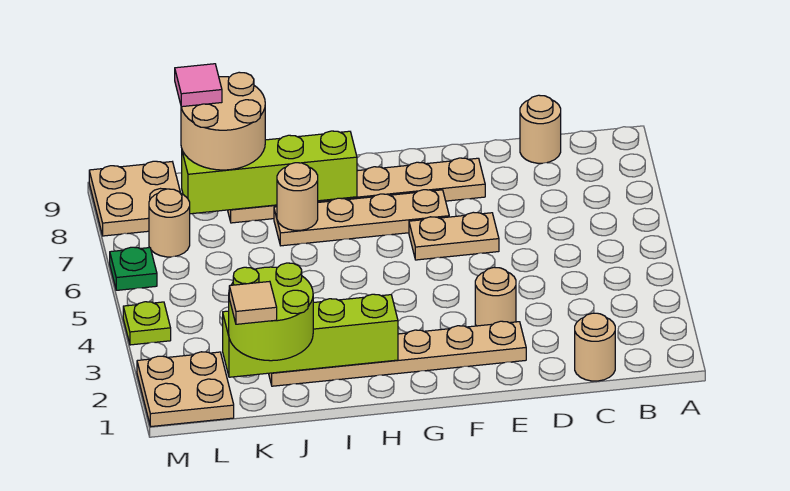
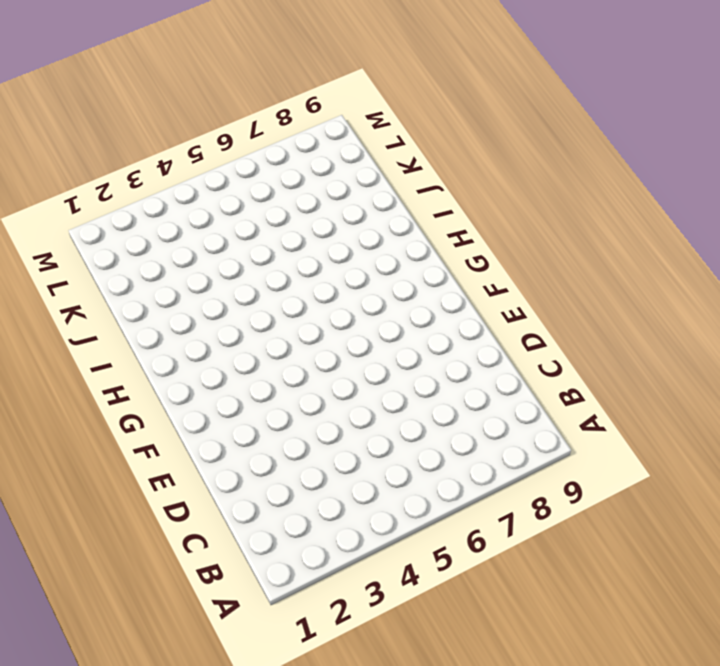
none -> tan round brick C1 level 1
none -> tan round brick C9 level 1
none -> tan plate E2:J2 level 1

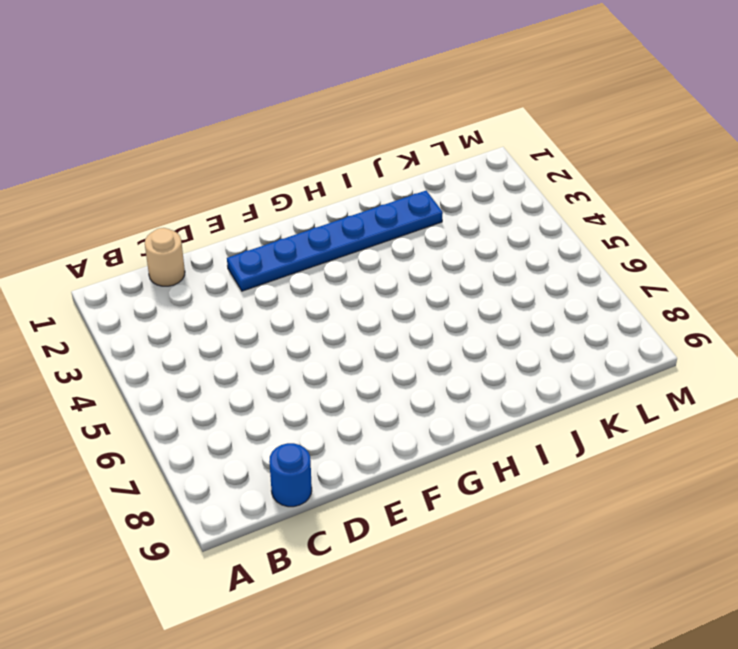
blue round brick C9 level 1 -> tan round brick C9 level 1
blue plate E2:J2 level 1 -> tan plate E2:J2 level 1
none -> tan round brick E3 level 1
none -> tan plate E6:F6 level 1
none -> tan plate E8:J8 level 1

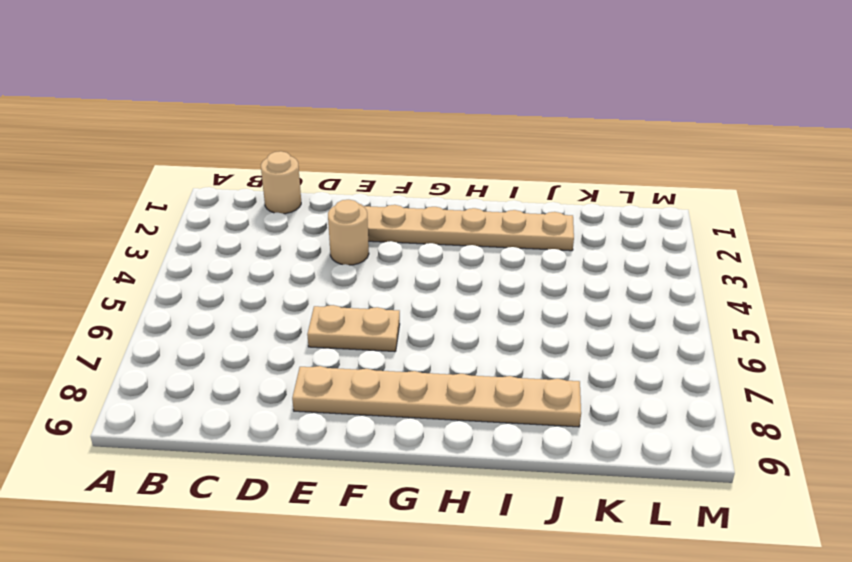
none -> tan round brick C9 level 1
none -> tan plate F7:I7 level 1
none -> tan plate L1:M2 level 1

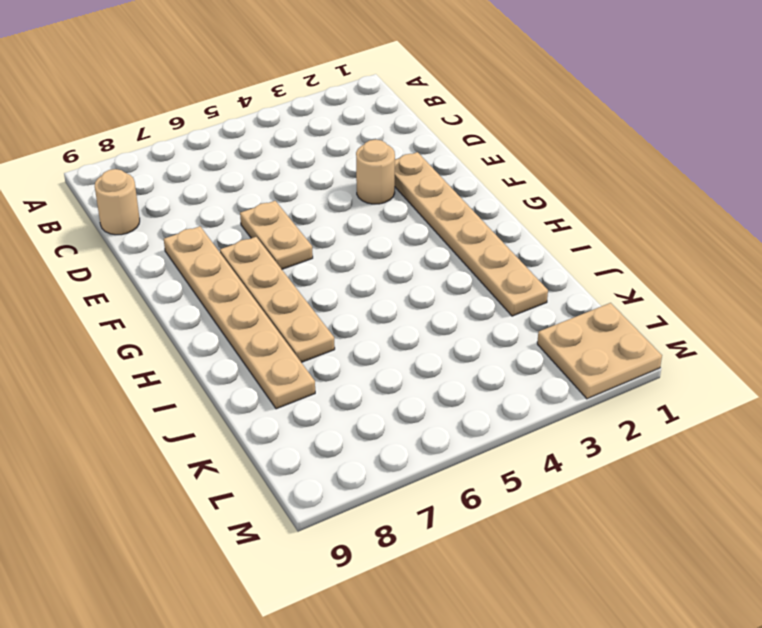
none -> tan round brick C1 level 1
none -> tan round brick L7 level 1
none -> tan plate L8:M9 level 1

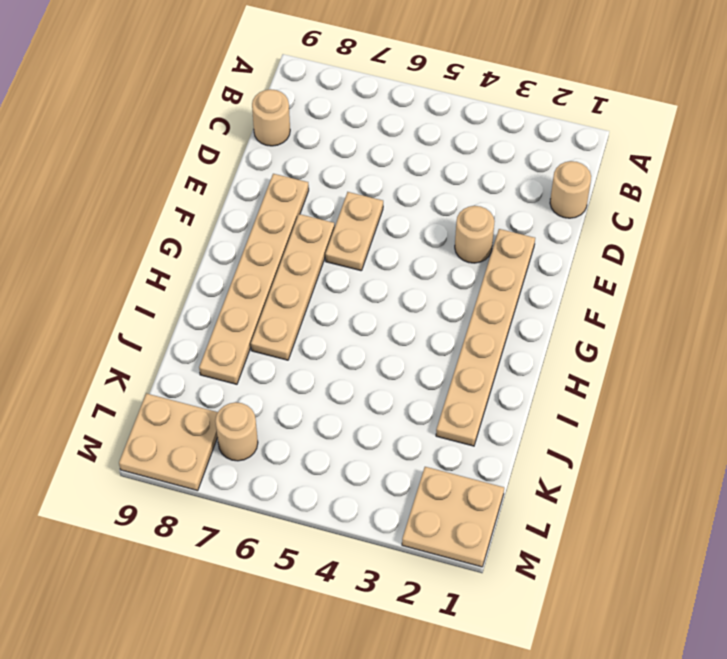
none -> lime plate M4 level 1
none -> green plate M6 level 1
none -> lime brick H2:K2 level 2

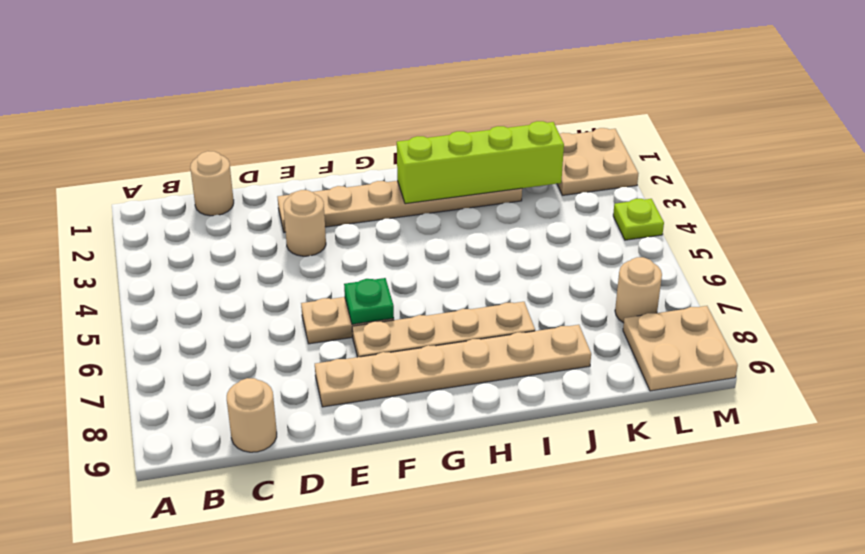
green plate F6 level 2 -> green plate M6 level 1
none -> lime brick H8:K8 level 2
none -> tan round brick I7 level 2
none -> lime round brick J1:K2 level 3

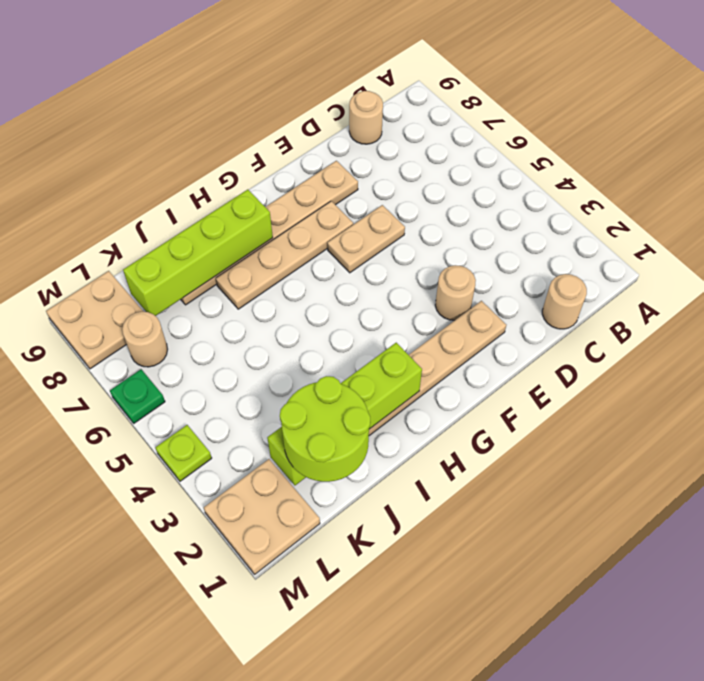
none -> tan round brick I7 level 2
none -> tan round brick J8:K9 level 3
none -> tan tile K1 level 4

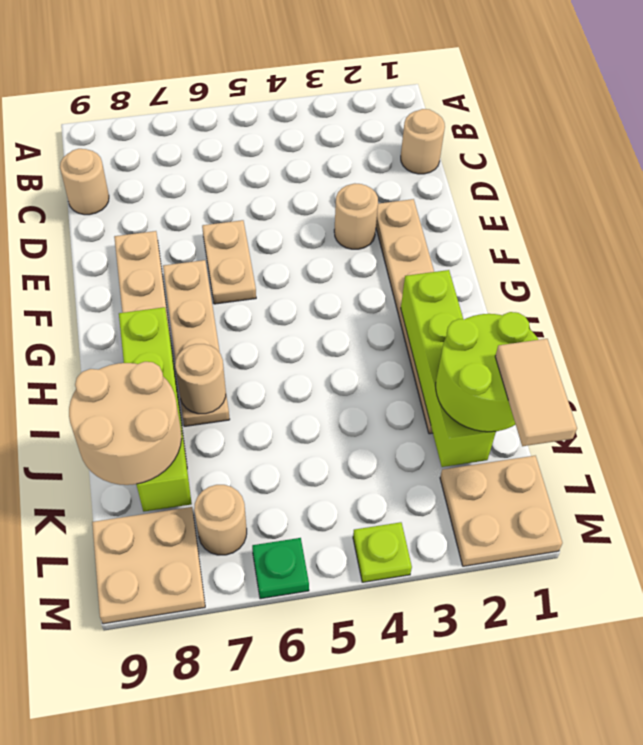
tan tile K1:L1 level 4 -> tan tile K1 level 4
none -> pink tile K9 level 4

